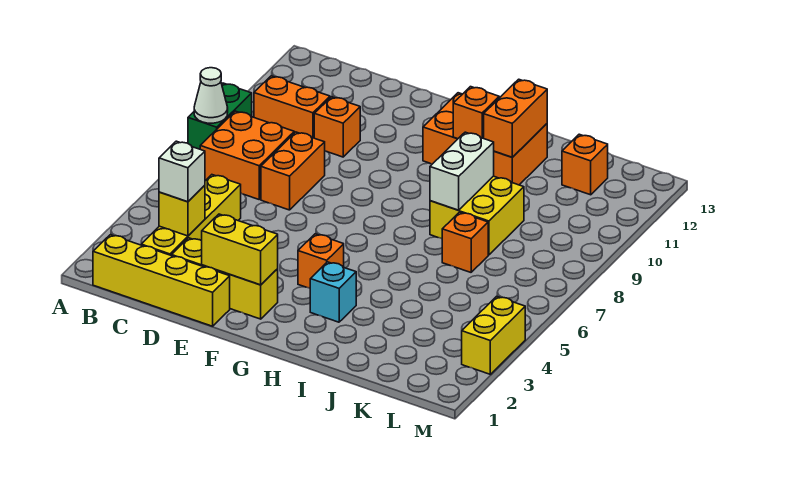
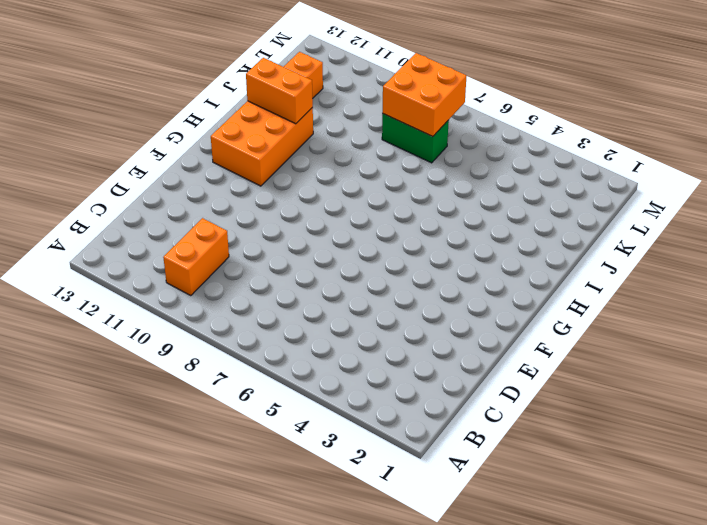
green brick K7:K8 level 1 -> green brick A8:A9 level 1
orange brick K7:L8 level 2 -> orange brick B7:C8 level 1
none -> yellow brick B1:E1 level 1
none -> yellow brick C2:C5 level 1
none -> yellow brick D2:F2 level 1

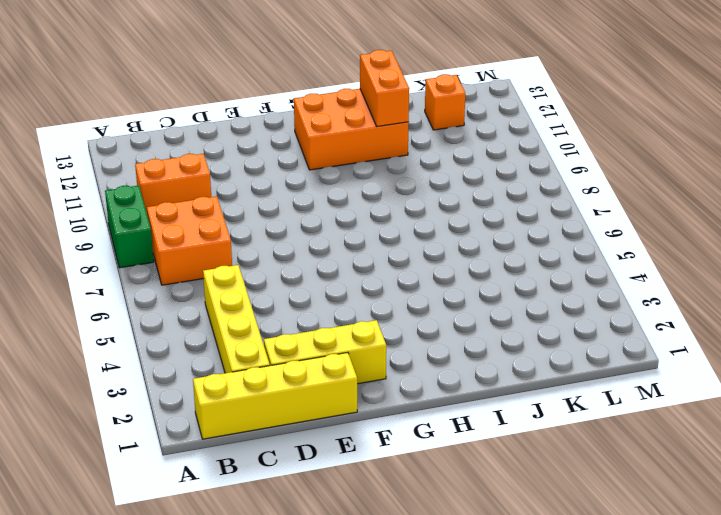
none -> orange brick D7:D8 level 1
none -> orange brick D10 level 1
none -> orange brick G4 level 1

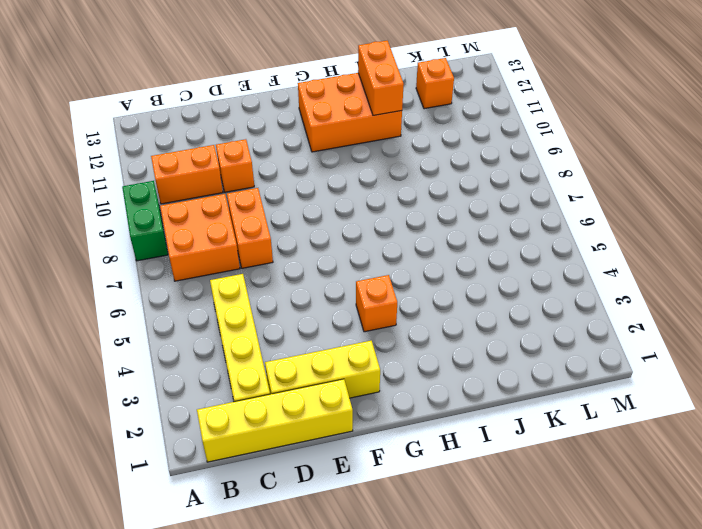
none -> cyan brick H3 level 1
none -> yellow brick I8:J9 level 1
none -> orange brick J7 level 1

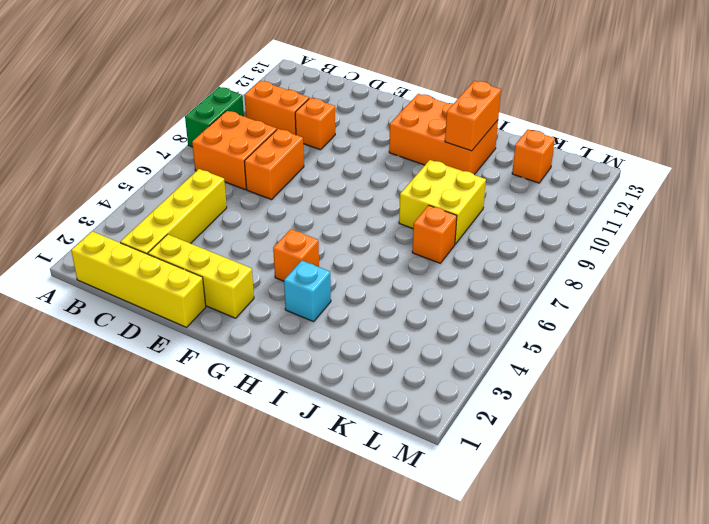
none -> yellow brick M3:M4 level 1
none -> white cone A8 level 2
none -> yellow brick C3 level 2

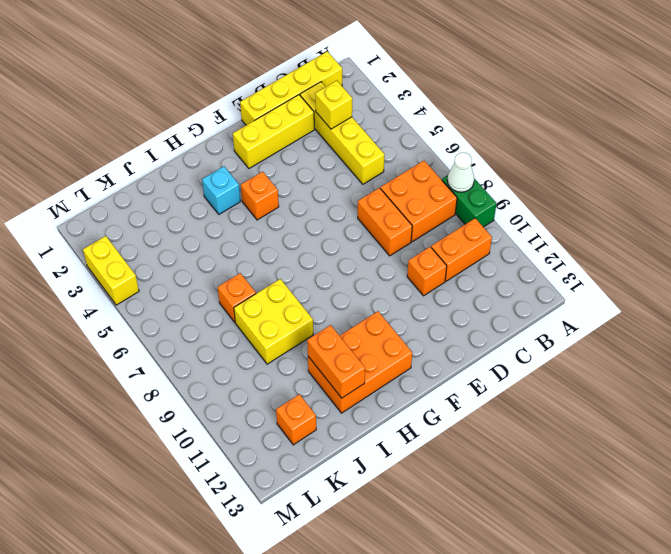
none -> yellow brick E2:F2 level 2
none -> orange brick H11 level 2
none -> white brick I8:I9 level 2

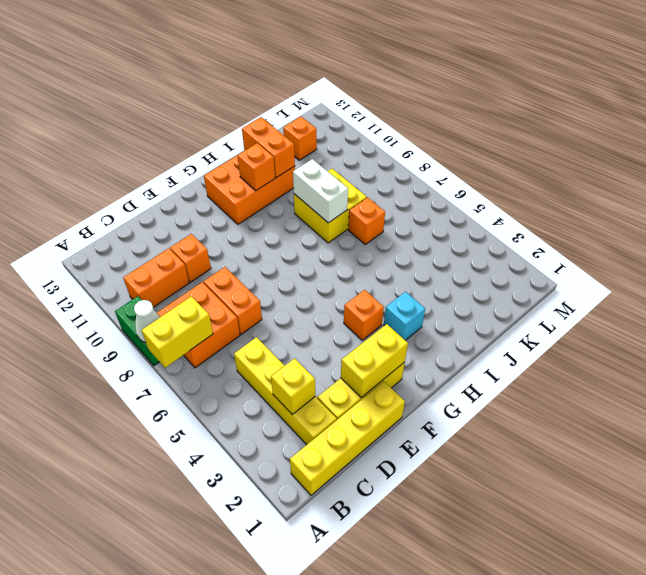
yellow brick A7:B7 level 2 -> yellow brick M3:M4 level 1
none -> white brick C3 level 3

